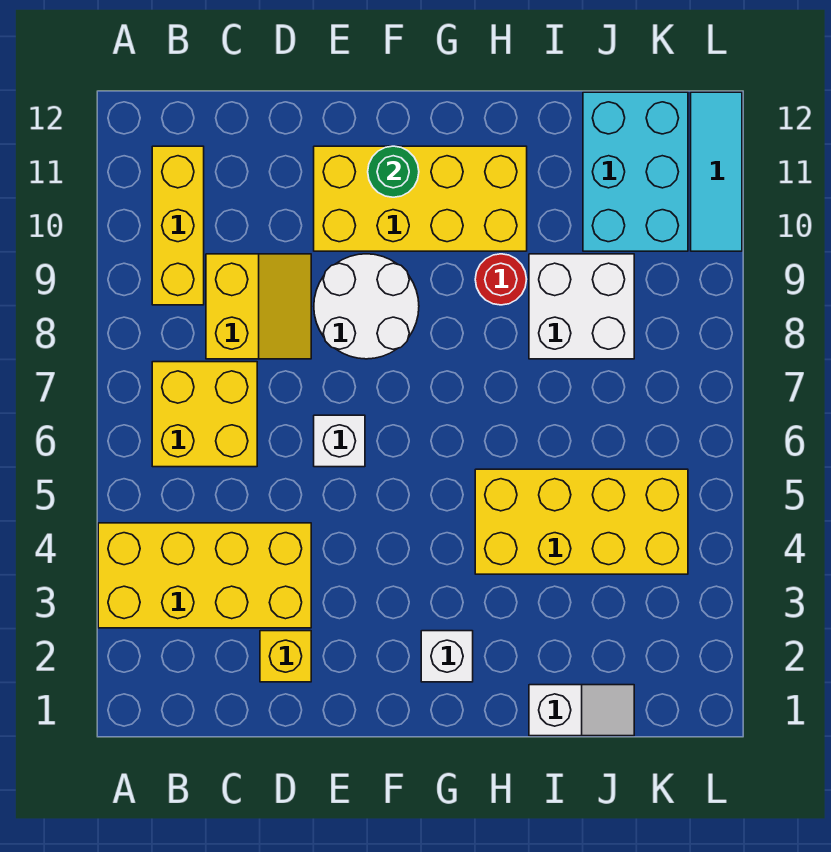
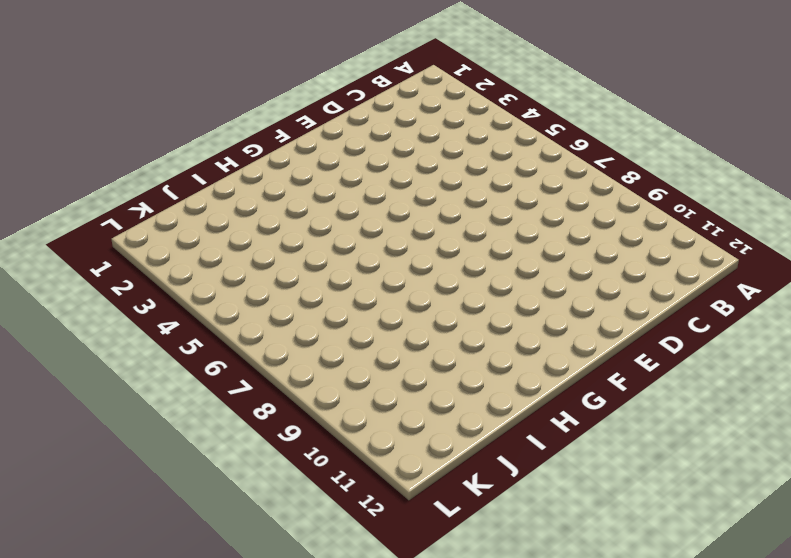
none -> yellow brick A3:D4 level 1
none -> yellow brick B6:C7 level 1
none -> yellow brick B9:B11 level 1

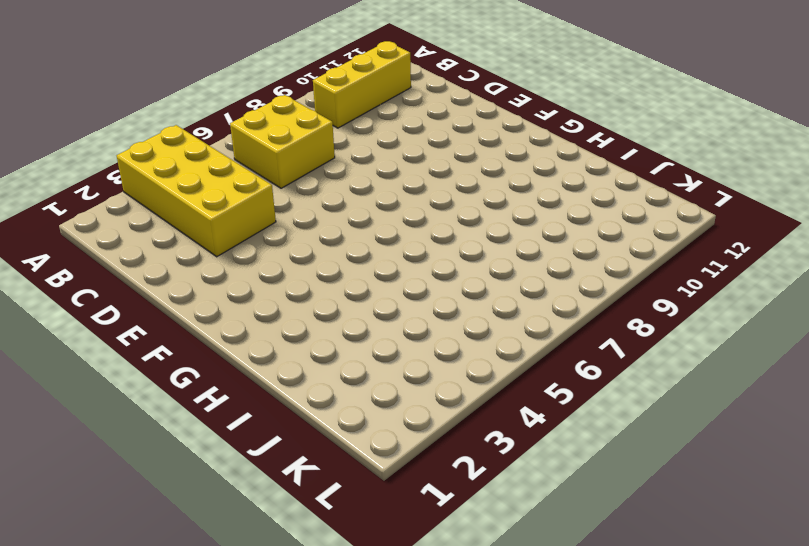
none -> yellow slope C8:D9 level 1 top C
none -> yellow brick D2 level 1
none -> white brick E6 level 1

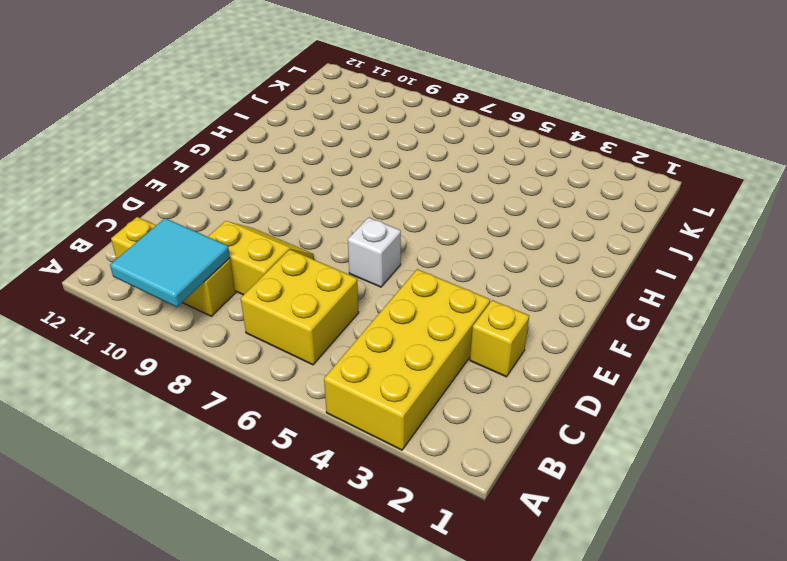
cyan tile A9:B10 level 2 -> none
none -> white round brick E8:F9 level 1
none -> yellow brick E10:H11 level 1
none -> white brick G2 level 1

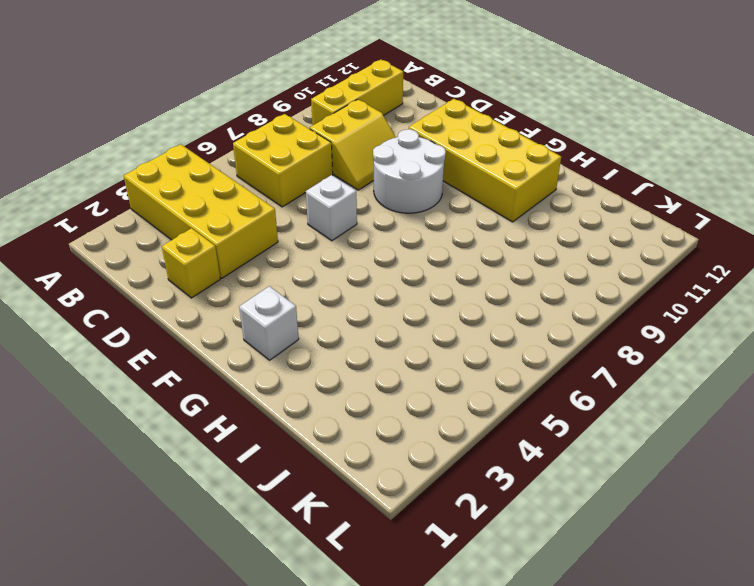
none -> yellow brick H4:K5 level 1
none -> red round brick H9 level 1
none -> white slope I1:J1 level 1 top I

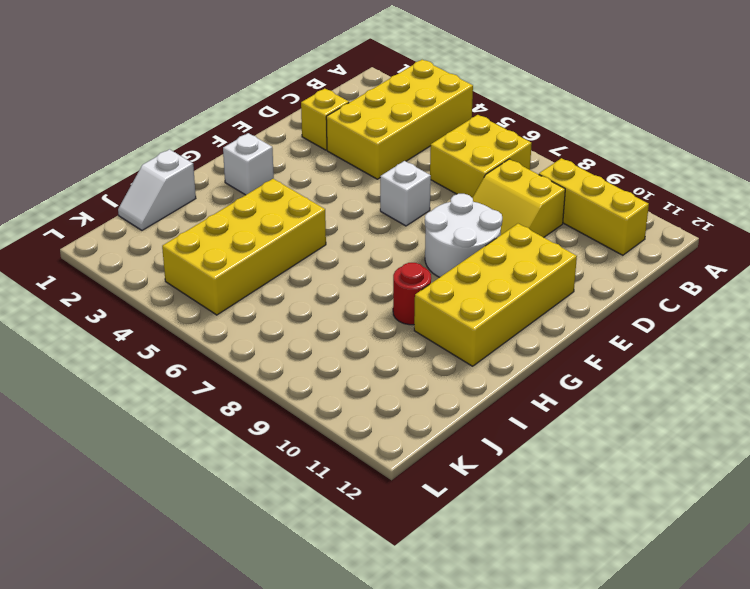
none -> white brick I8:J9 level 1
none -> cyan brick J10:K12 level 1
none -> cyan tile L10:L12 level 1

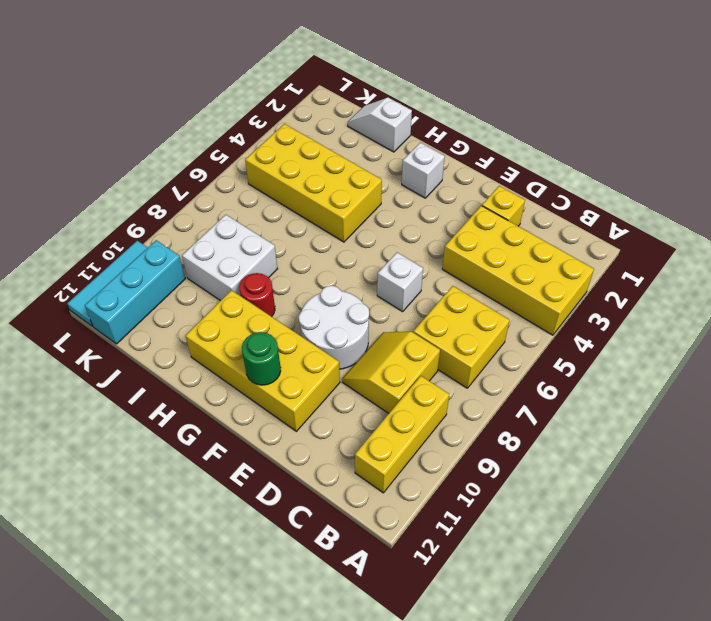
cyan brick K10:K12 level 1 -> cyan brick J10:K12 level 1

